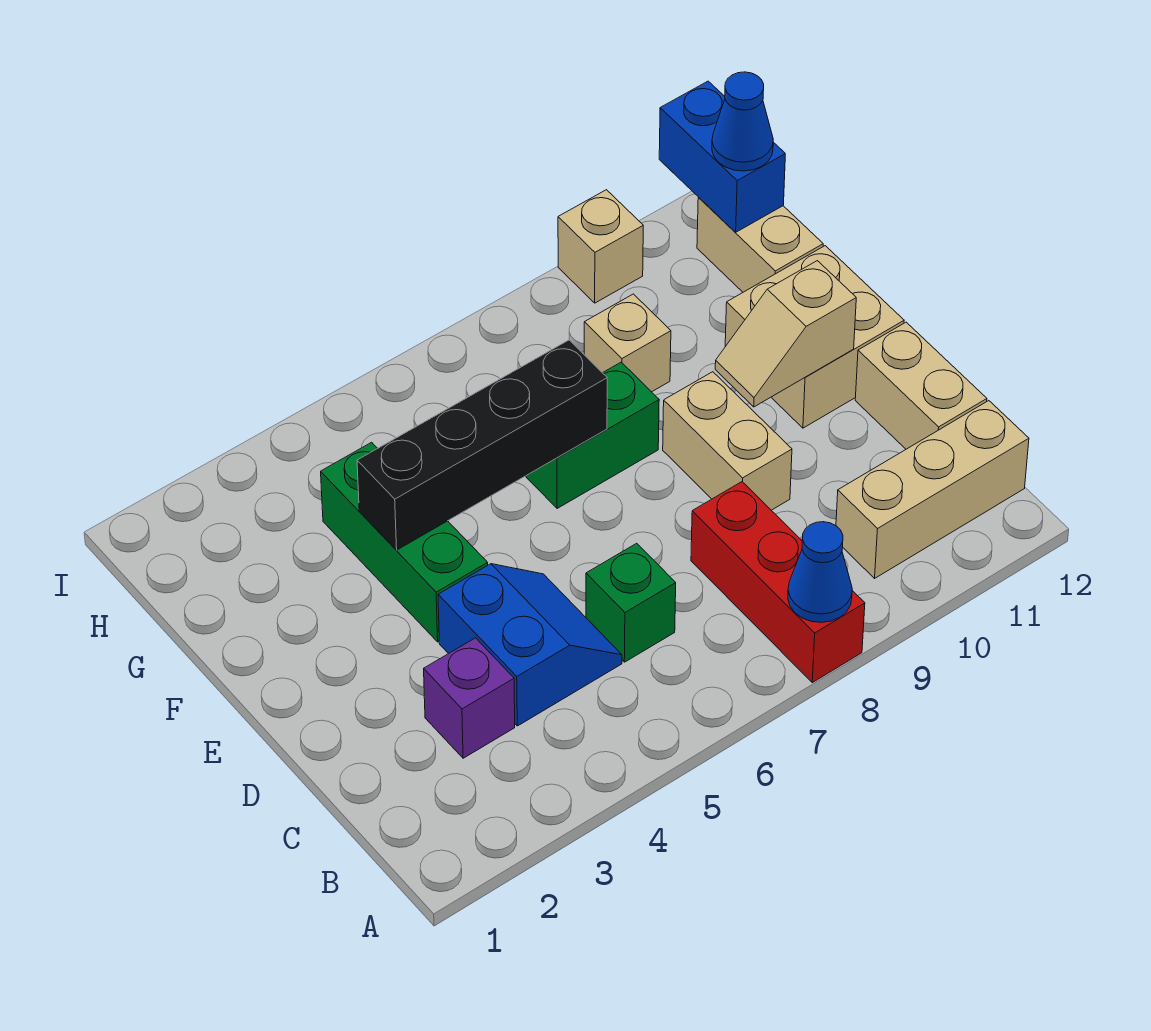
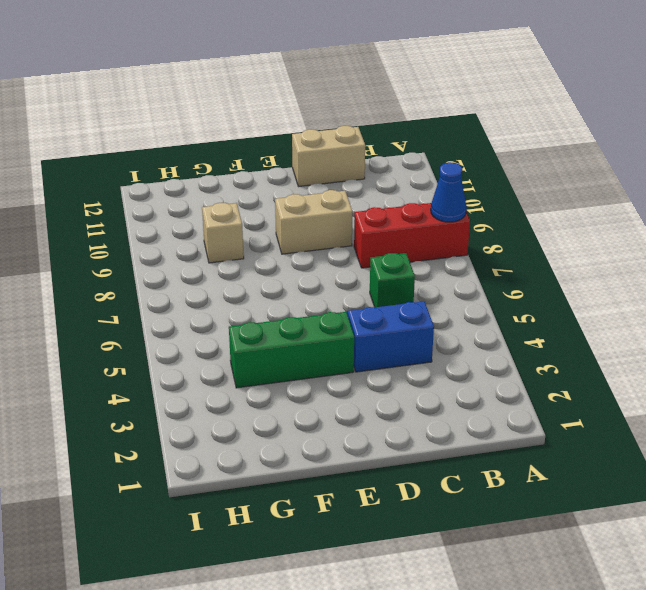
none -> tan brick B10:B12 level 1
none -> purple brick C3 level 1
none -> tan brick E11:F12 level 1

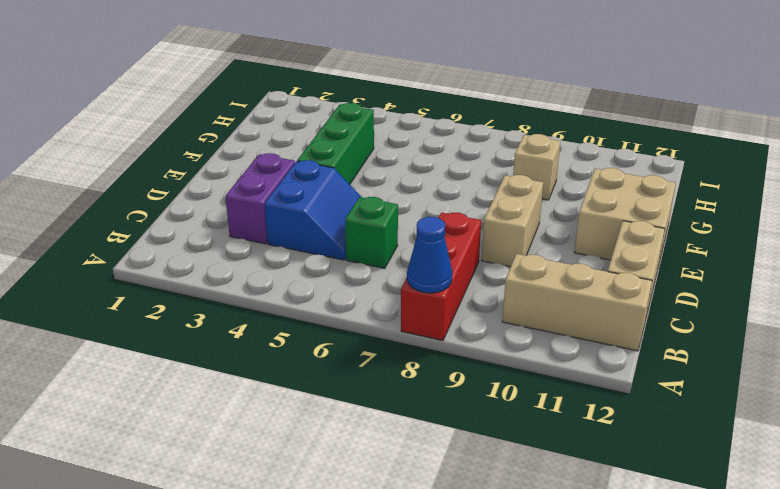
purple brick C3:D3 level 1 -> purple brick C3 level 1
none -> green brick F7:F8 level 1
none -> tan brick G12:H12 level 1
none -> tan brick I10 level 1

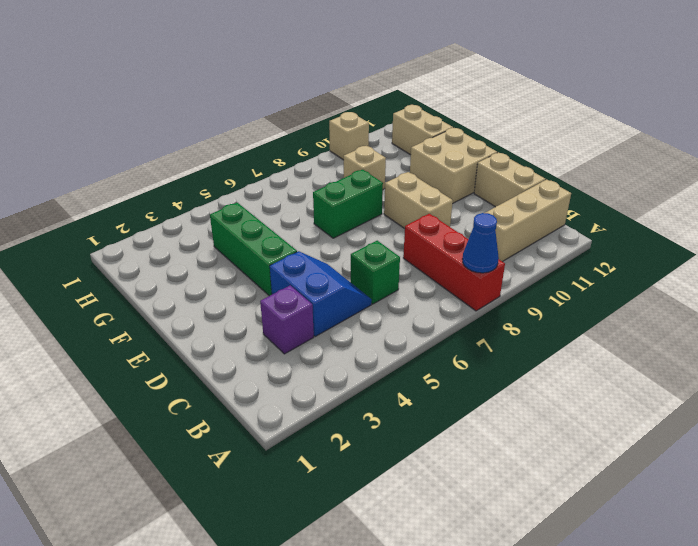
none -> tan slope E10:E11 level 2 top 11
none -> black brick F4:F7 level 2
none -> blue brick H12:I12 level 2

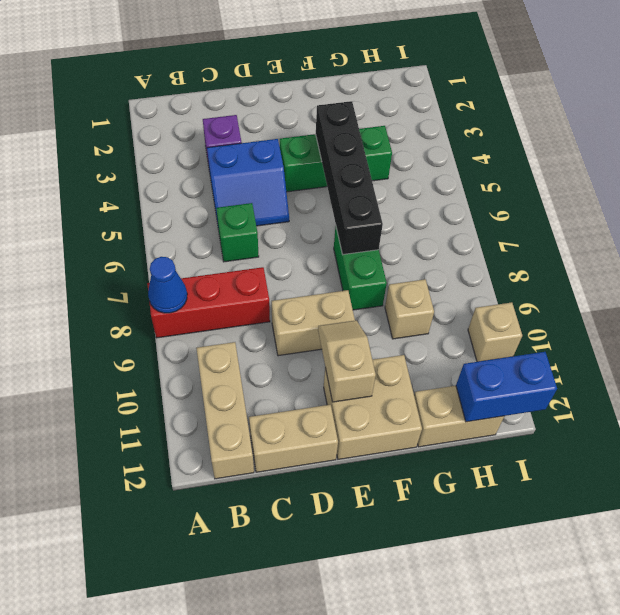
none -> blue cone H12 level 3

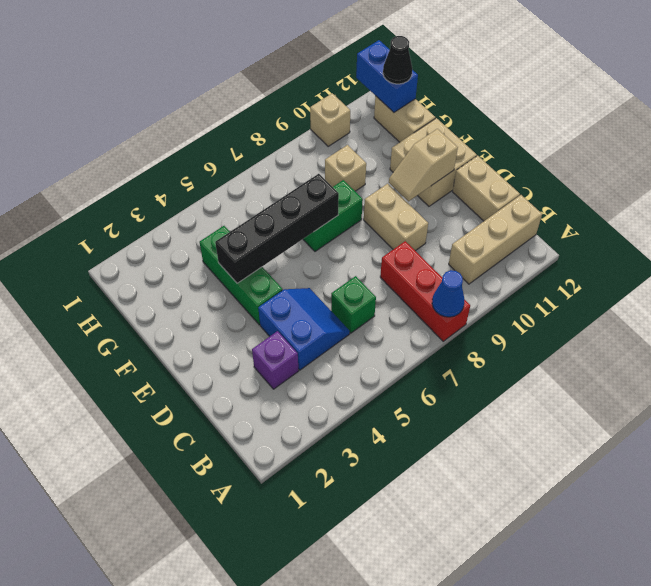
black cone H12 level 3 -> blue cone H12 level 3

